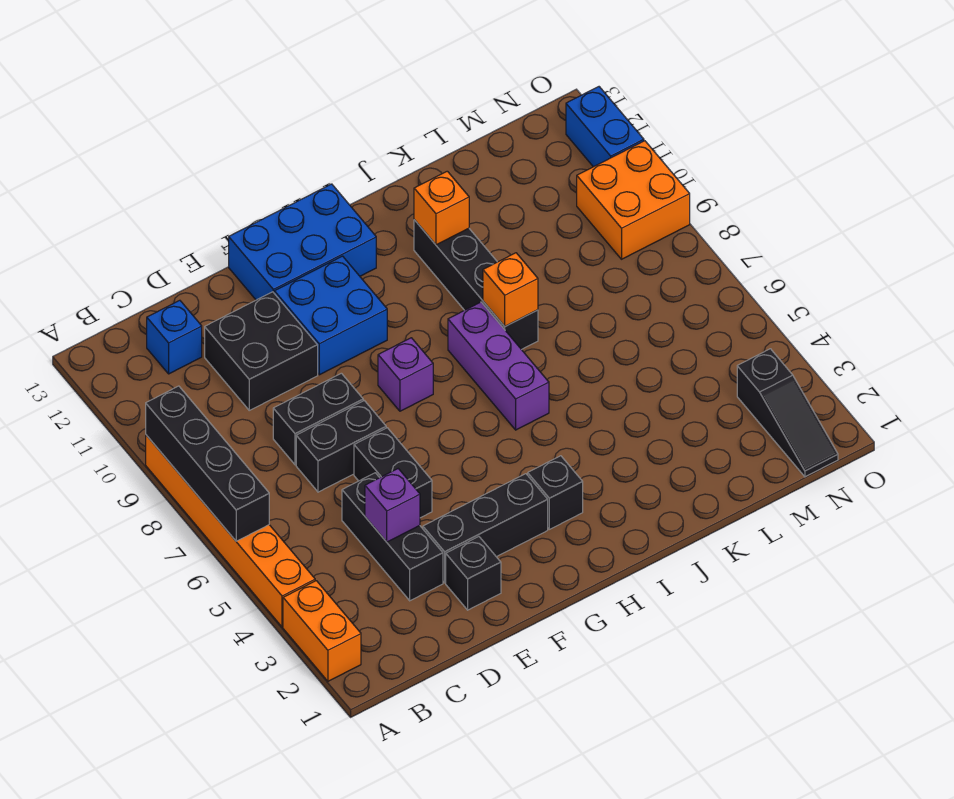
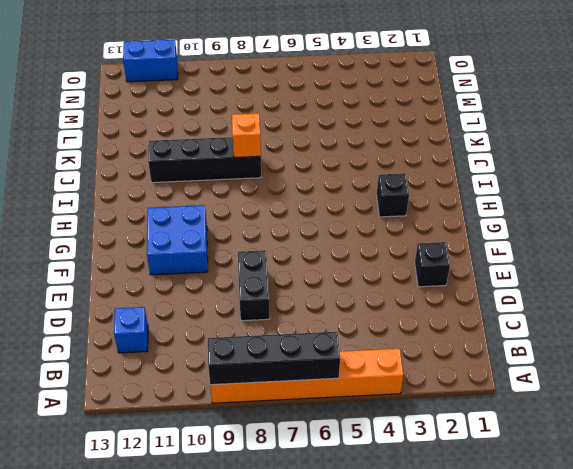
none -> orange brick A2:A3 level 1
none -> black brick D3:D5 level 1
none -> black brick D7:E7 level 1

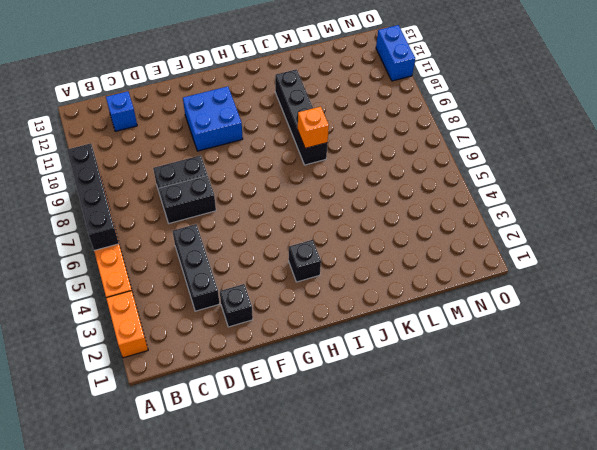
none -> black brick D10:E11 level 1
none -> black brick E3:G3 level 1
none -> black brick E5:E6 level 1

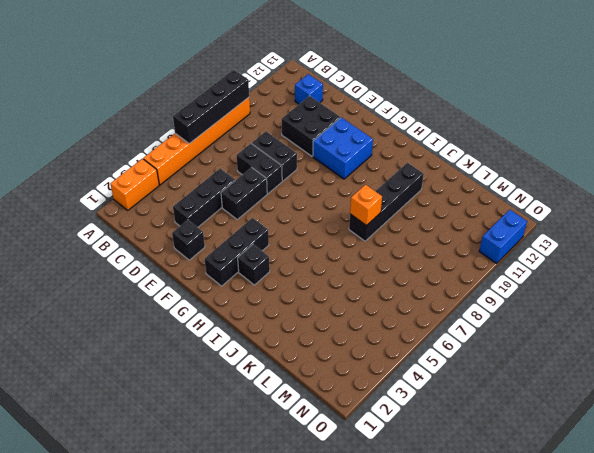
black brick G2:G4 level 1 -> black brick E3:G3 level 1
none -> blue brick F12:H13 level 1
none -> purple brick G8 level 1
none -> purple brick I6:I8 level 1

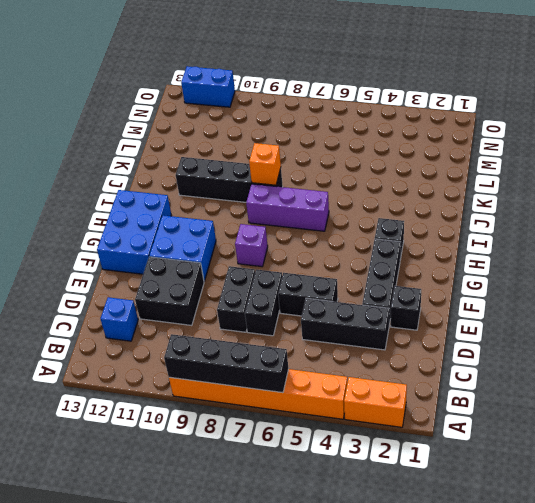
none -> black slope N1:N3 level 1 top 3
none -> orange brick N9:O10 level 1
none -> purple brick D4 level 2

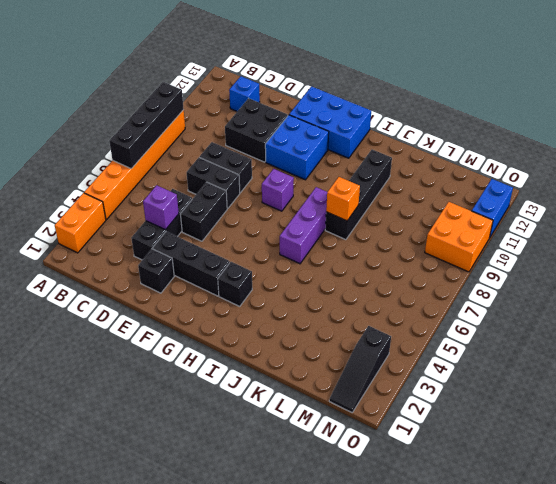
none -> orange brick J11 level 2

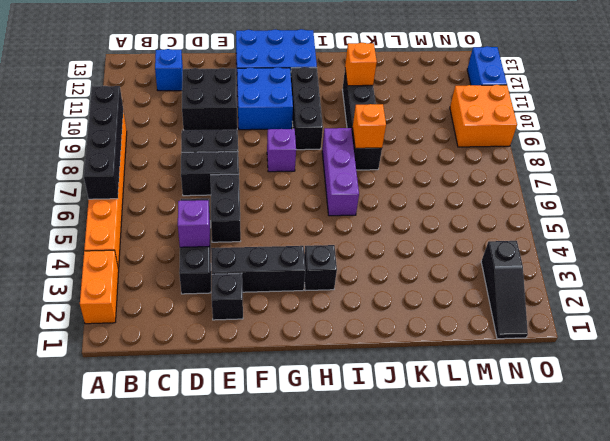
black brick H9:H11 level 1 -> none

